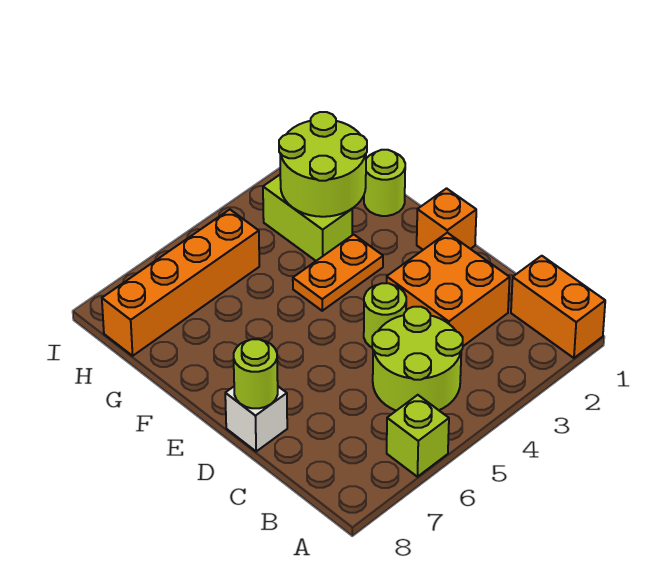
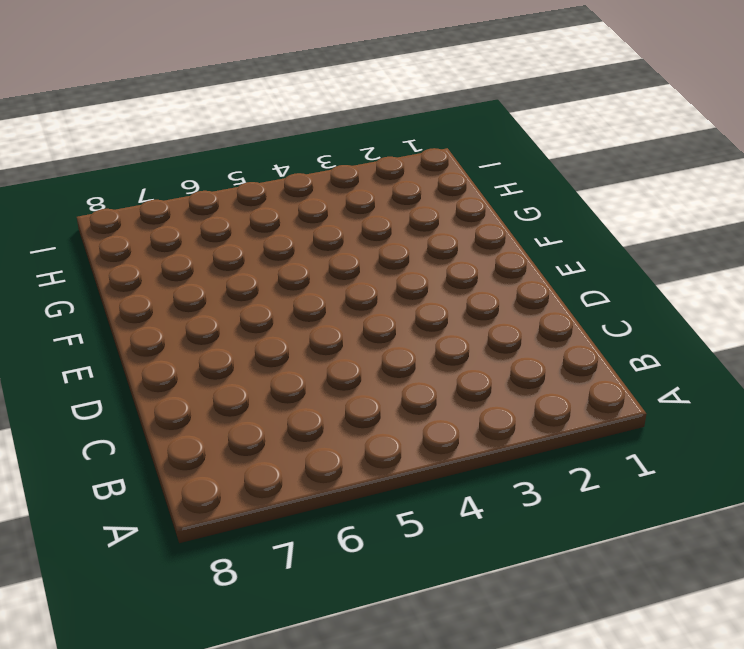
none -> orange brick A1:B1 level 1
none -> lime brick A6 level 1
none -> lime round brick B4:C5 level 1

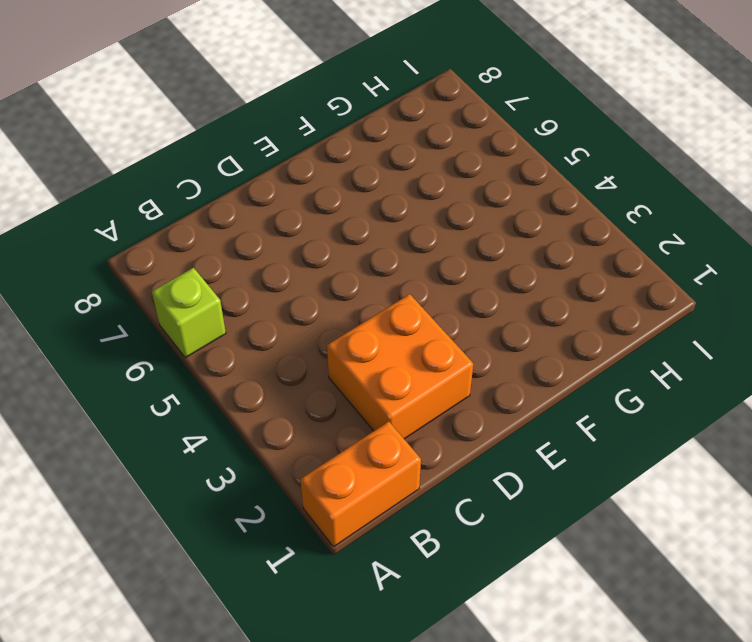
none -> lime round brick B4:C5 level 1
none -> lime round brick D4 level 1
none -> white brick D8 level 1

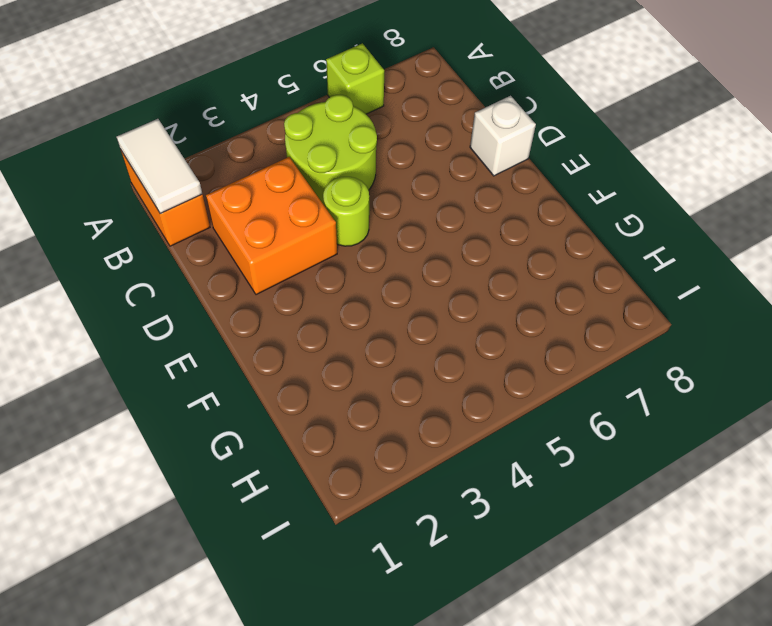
white tile A1:B1 level 2 -> none
none -> orange brick E1 level 1
none -> orange plate F3:F4 level 1
none -> lime round brick G1 level 1

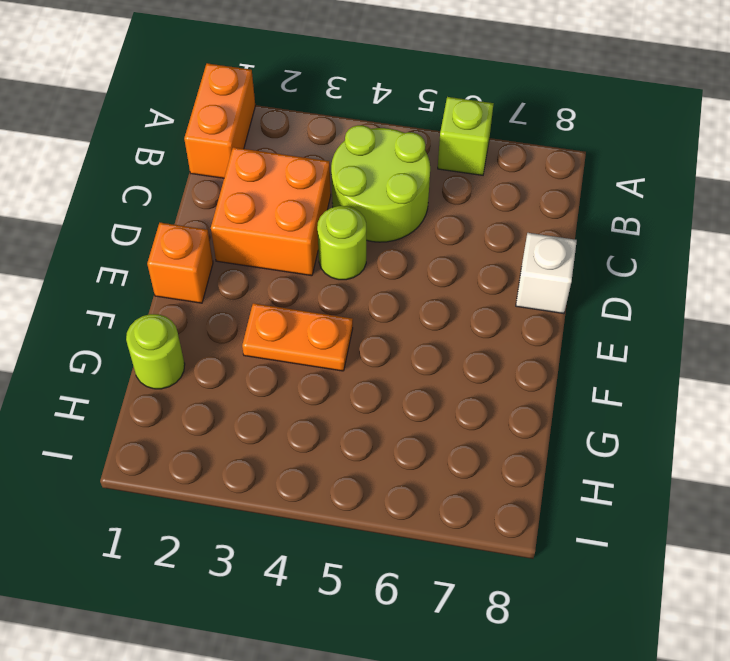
none -> lime brick G3:H3 level 1
none -> orange brick H5:H8 level 1
none -> lime round brick D8 level 2

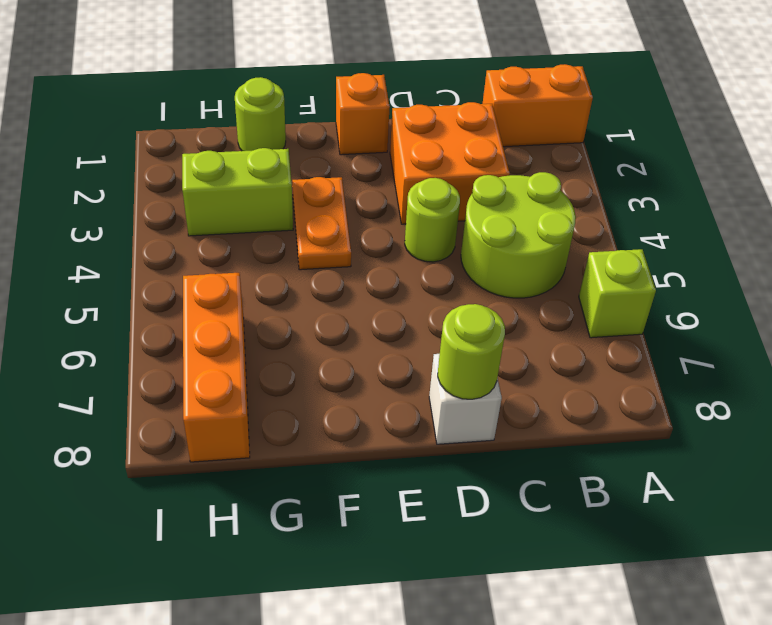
orange brick H6:H8 level 1 -> orange brick H5:H8 level 1
none -> lime round brick G2:H3 level 2

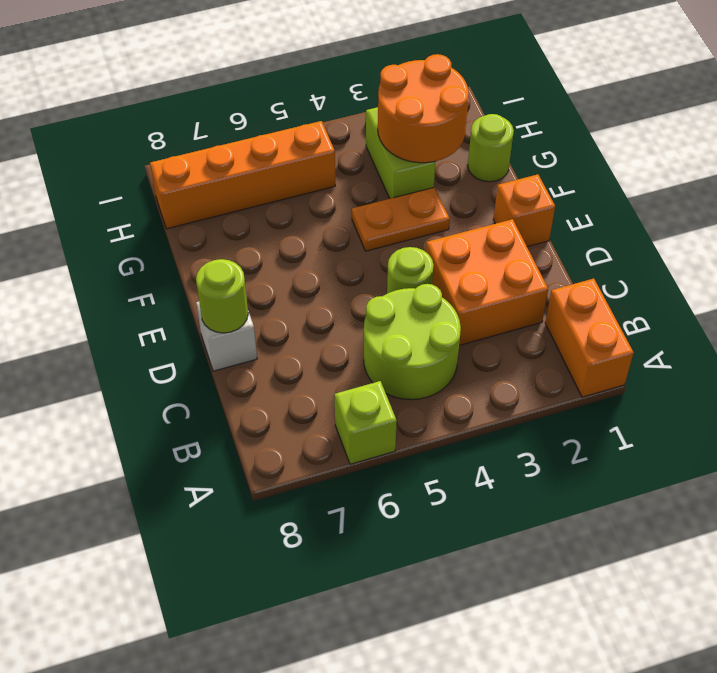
orange round brick G2:H3 level 2 -> lime round brick G2:H3 level 2

